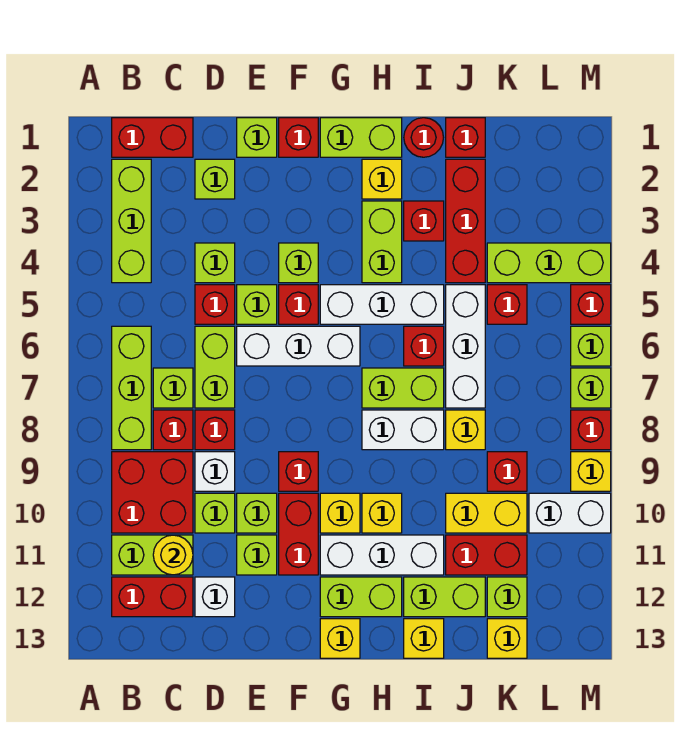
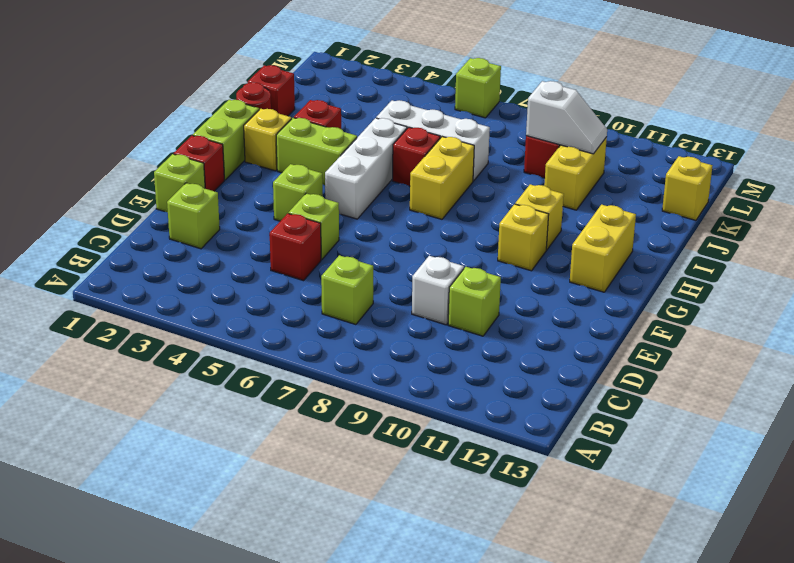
yellow brick G12:H12 level 1 -> lime brick G12:H12 level 1
yellow brick H7:I7 level 1 -> lime brick H7:I7 level 1
white slope K9:K10 level 2 top 9 -> none
none -> red brick B1:C1 level 1
none -> lime brick B2:B4 level 1
none -> lime brick B6:B8 level 1
none -> red brick B9:C10 level 1

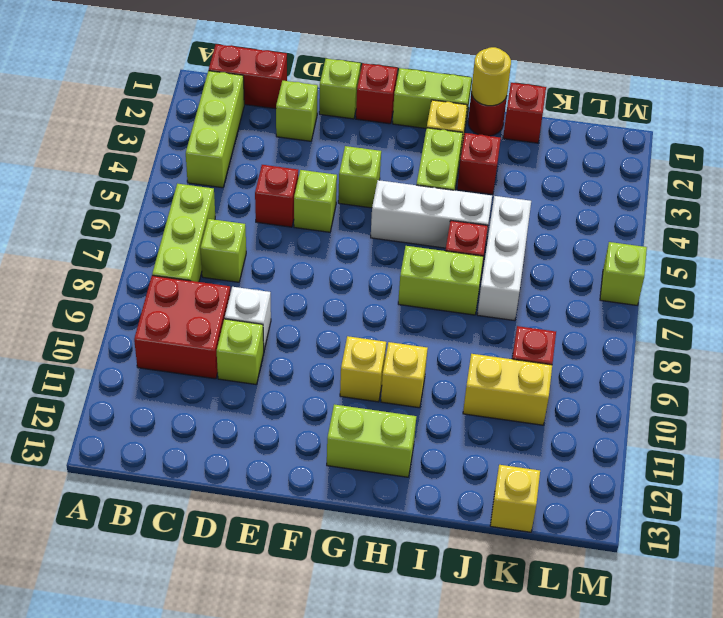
yellow round brick I1 level 2 -> yellow round brick C11 level 2
none -> lime brick B11:C11 level 1
none -> red brick B12:C12 level 1
none -> red brick C8 level 1
none -> lime brick D4 level 1

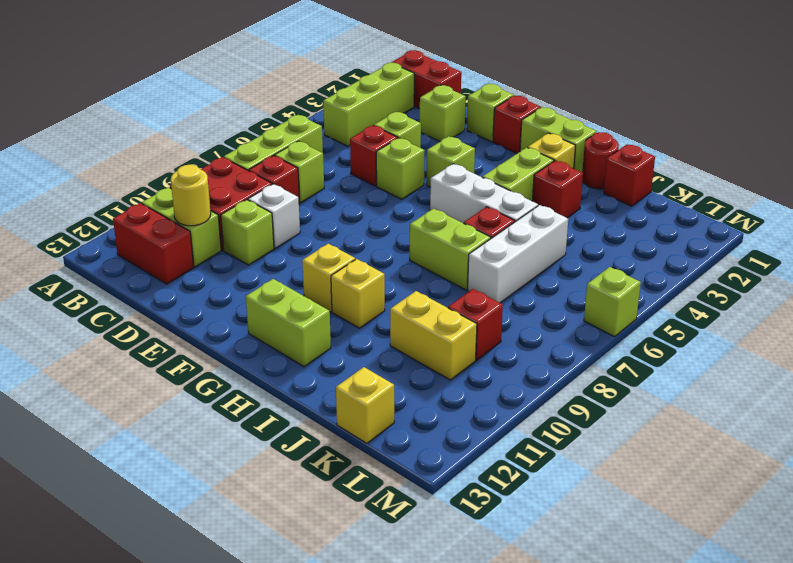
none -> lime brick D6:D7 level 1
none -> red brick D8 level 1
none -> white brick D12 level 1
none -> white brick E6:G6 level 1

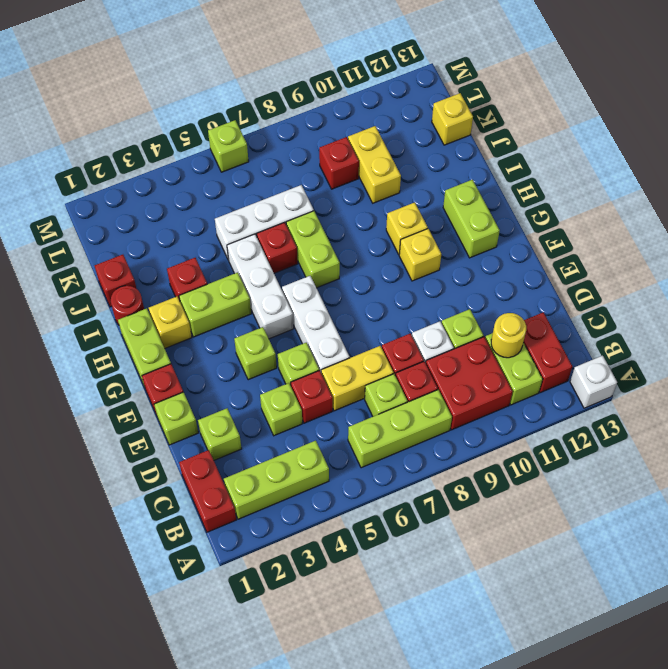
white brick A13 level 1 -> white brick D12 level 1
yellow brick D6:D7 level 1 -> lime brick D6:D7 level 1
none -> lime brick E10 level 1
none -> lime brick E11 level 1
none -> red brick F5 level 1
none -> red brick F9 level 1

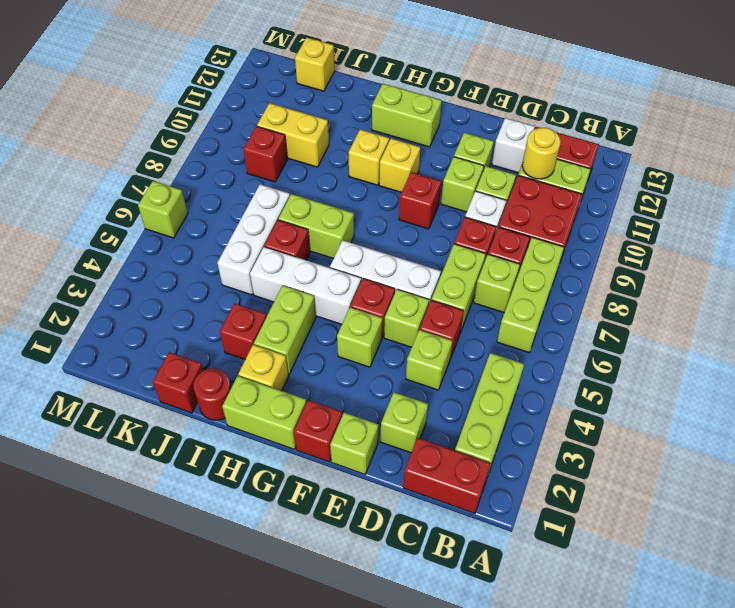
none -> red brick F10:F11 level 1
none -> white brick G11:I11 level 1
none -> yellow brick G13 level 1
none -> white brick H8:I8 level 1

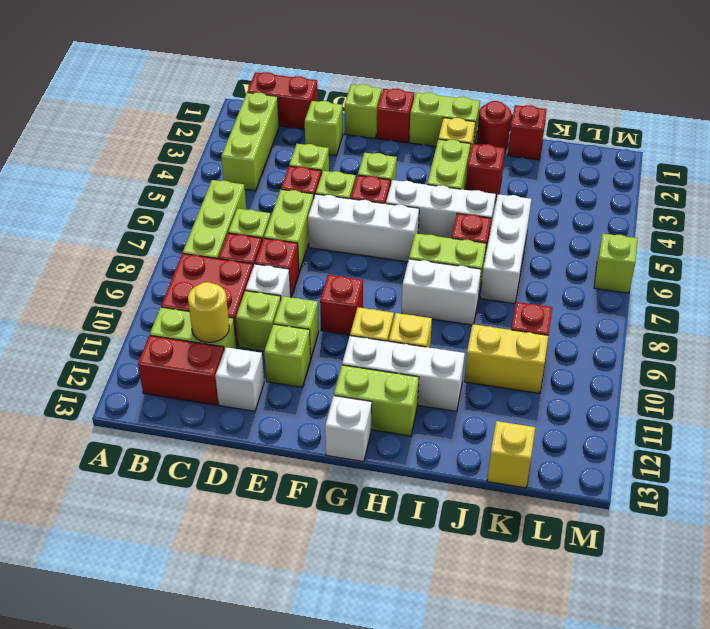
white brick G13 level 1 -> yellow brick G13 level 1
none -> red brick F10:F11 level 1
none -> lime brick I12:J12 level 1
none -> yellow brick I13 level 1
none -> red brick J2:J4 level 1

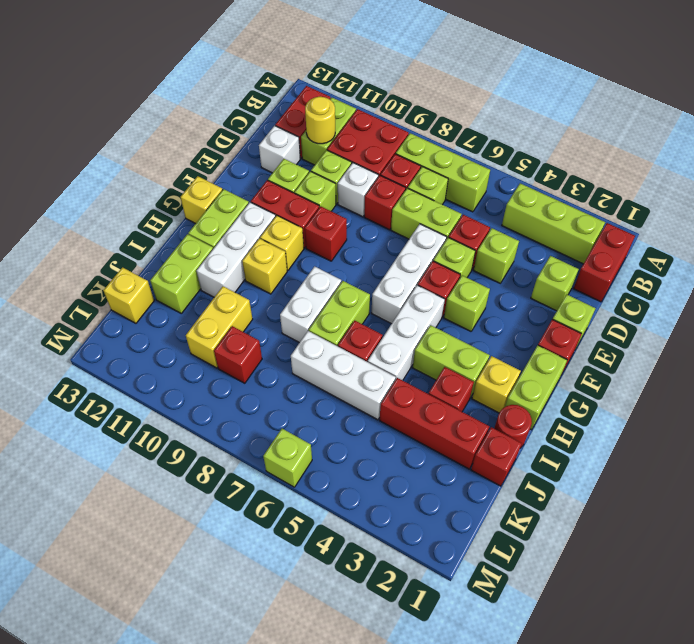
none -> yellow brick I13 level 1
none -> yellow brick J8 level 1
none -> red brick J11:K11 level 1
none -> lime brick K4:M4 level 1

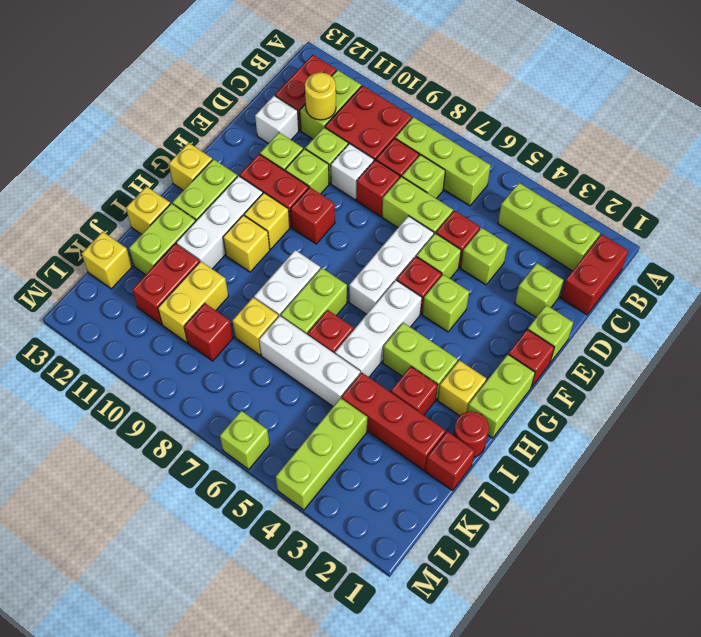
none -> red brick K5 level 1
none -> lime brick K12 level 1
none -> white brick L10:M10 level 1
none -> red brick M5 level 1

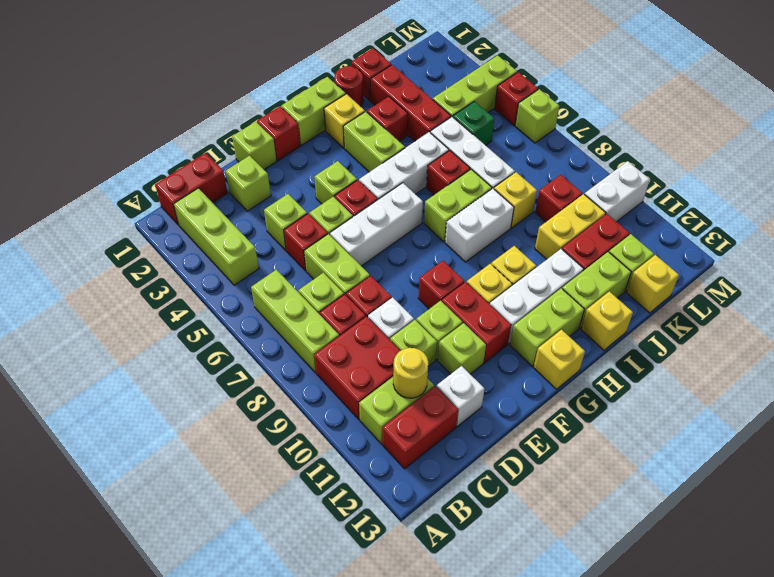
green brick K5 level 1 -> red brick K5 level 1
none -> lime brick M7 level 1
none -> red brick M8 level 1
none -> yellow brick M9 level 1

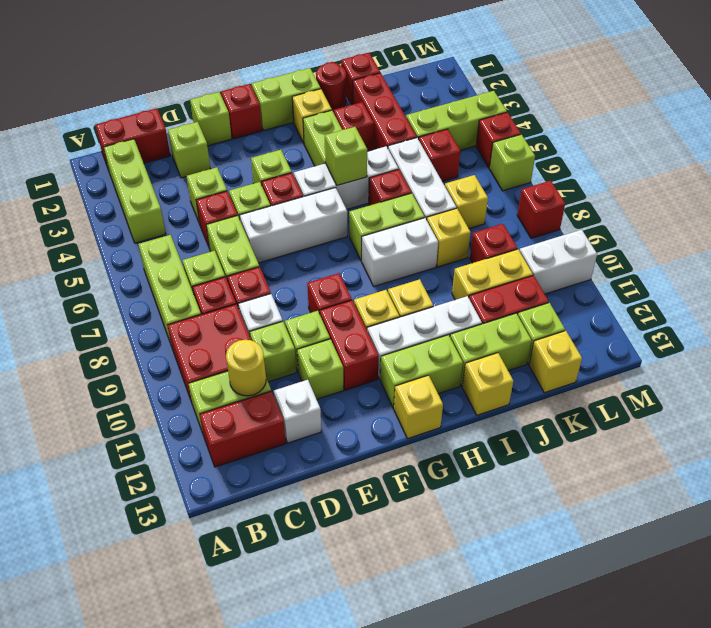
lime brick H5 level 2 -> lime brick M7 level 1
yellow brick K7 level 1 -> yellow brick M9 level 1

